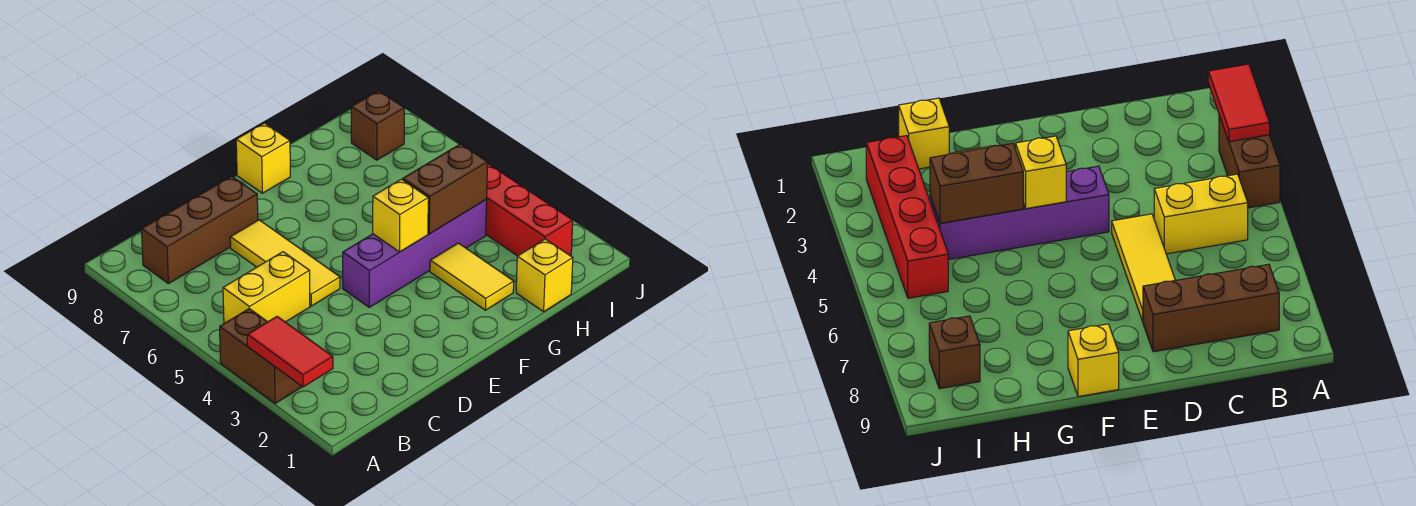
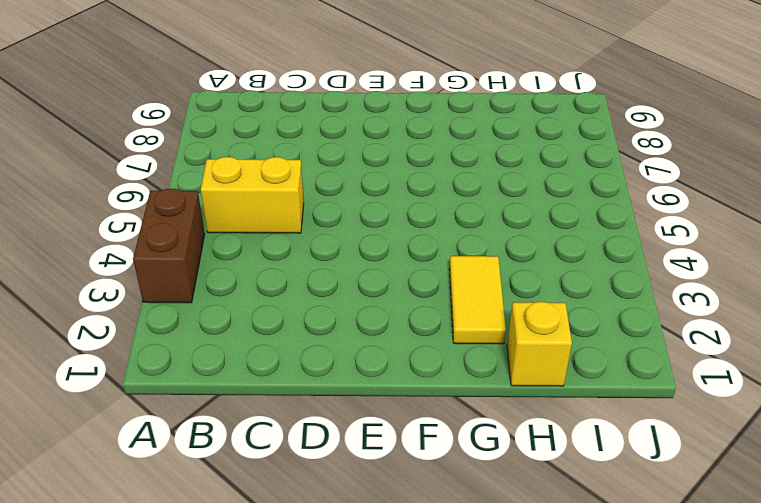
none -> brown brick B8:D8 level 1
none -> yellow tile D5:D7 level 1
none -> purple brick E4:H4 level 1

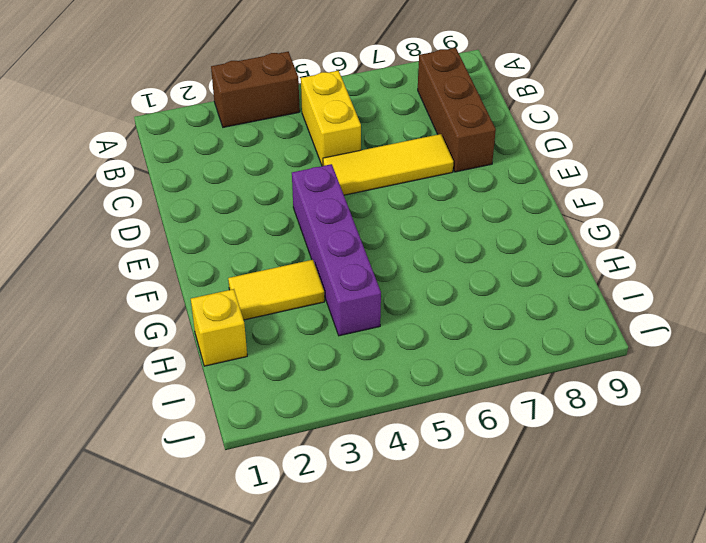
none -> yellow brick F9 level 1
none -> red brick I2:I5 level 1
none -> brown brick I8 level 1

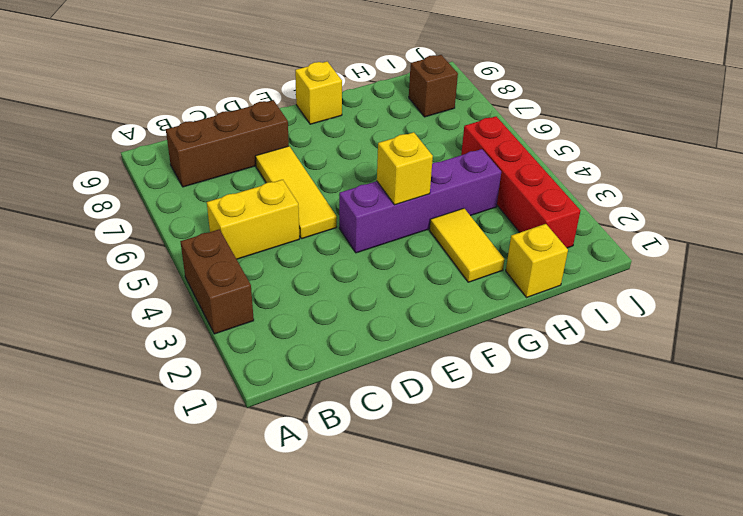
none -> red tile A2:A3 level 2
none -> brown brick G4:H4 level 2

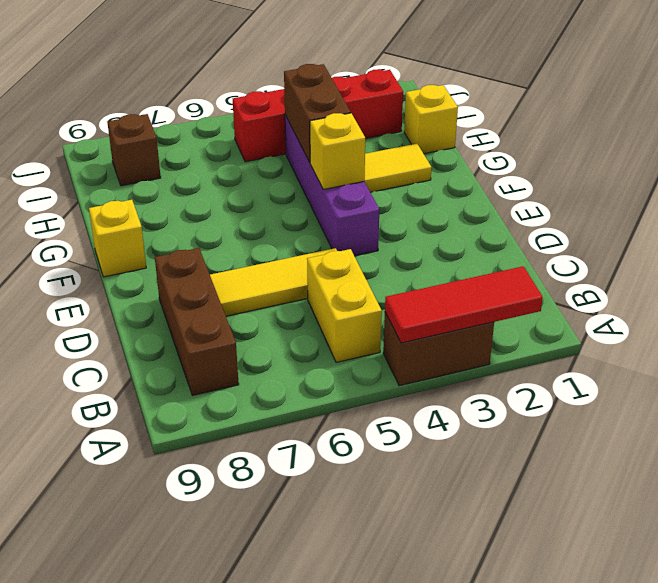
red tile A2:A4 level 2 -> red tile A2:A3 level 2

